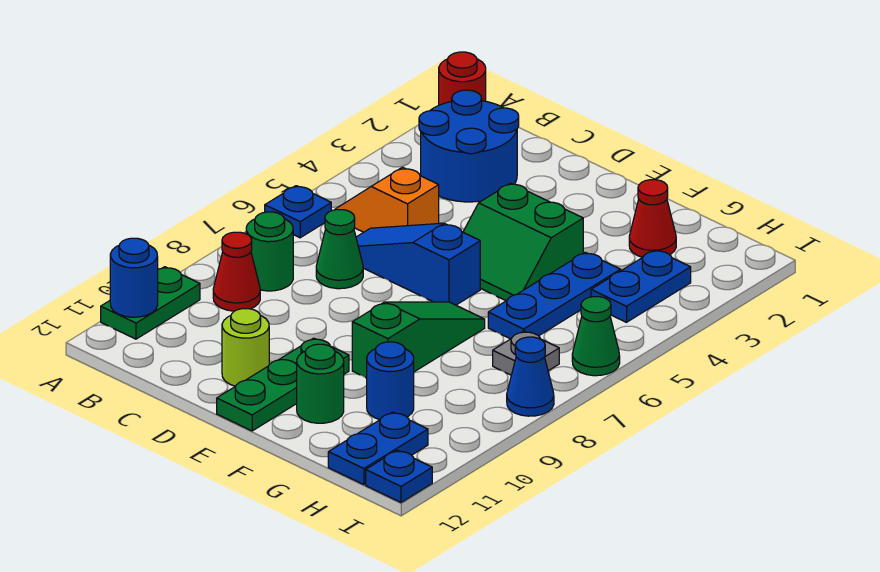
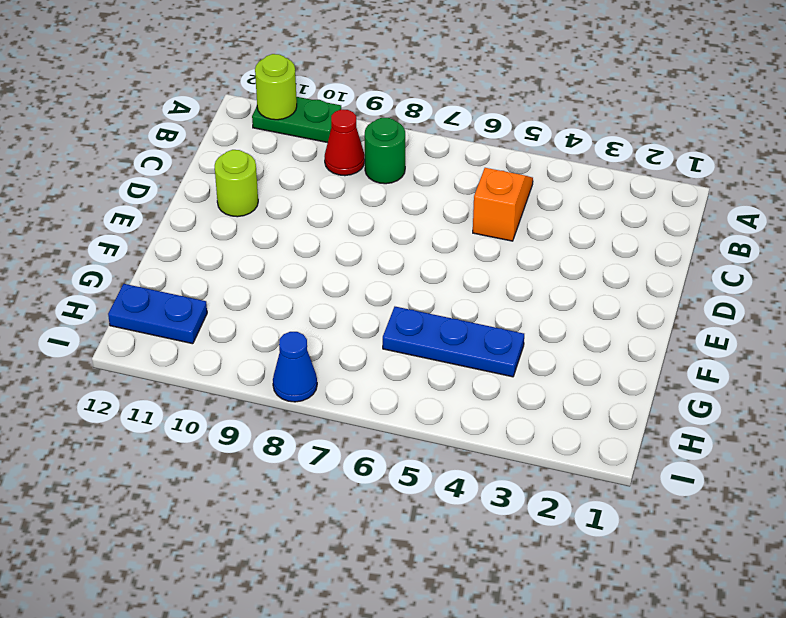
lime round brick A11 level 2 -> blue round brick A11 level 2
none -> red round brick A1 level 1
none -> blue plate A6 level 1
none -> blue round brick B2:C3 level 1

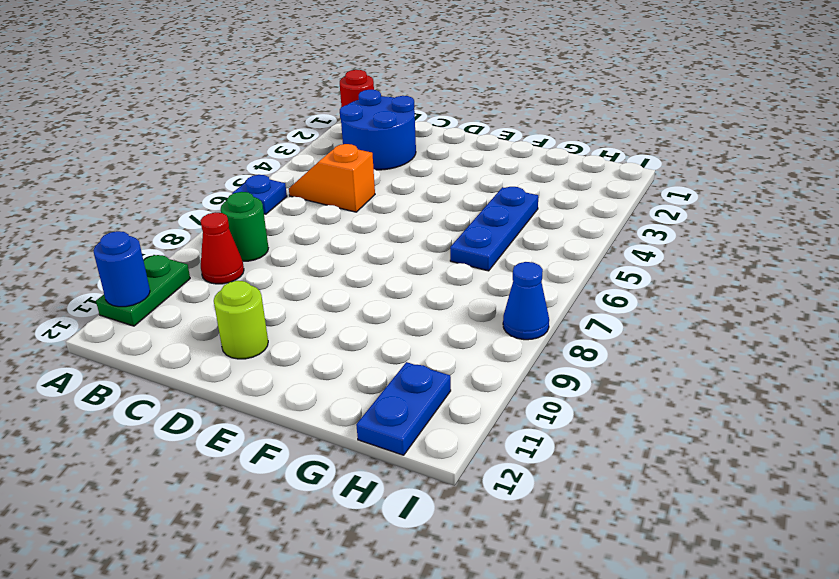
none -> blue slope C6:E6 level 1 top E
none -> green cone C7 level 1
none -> green slope E4:F5 level 1 top 4

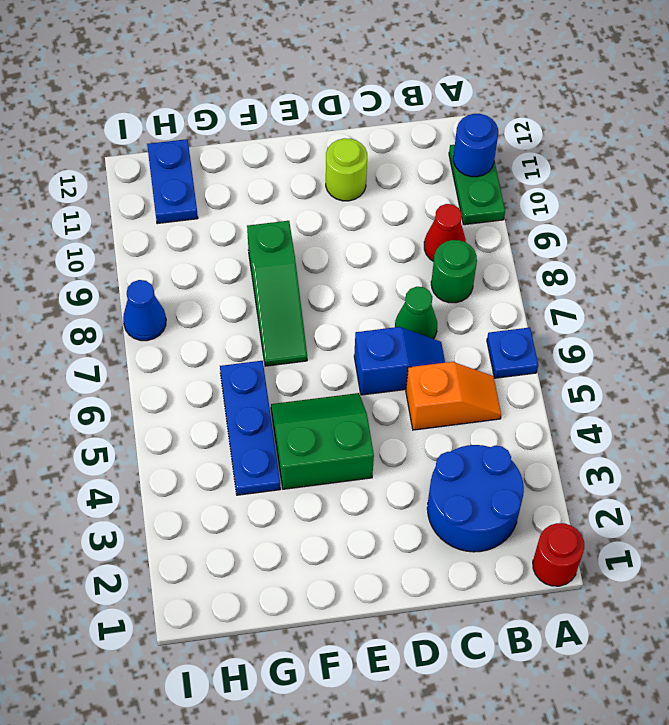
blue slope C6:D6 level 1 top D -> blue slope C6:E6 level 1 top E
none -> green plate E10:E12 level 1
none -> green round brick F11 level 1
none -> red cone G2 level 1

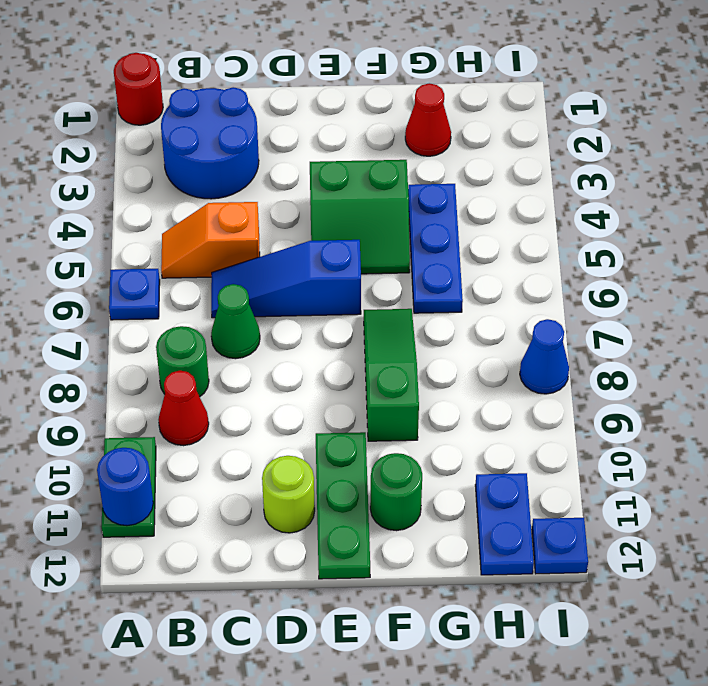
none -> blue round brick G10 level 1
none -> blue plate H3:H4 level 1
none -> grey plate H7 level 1

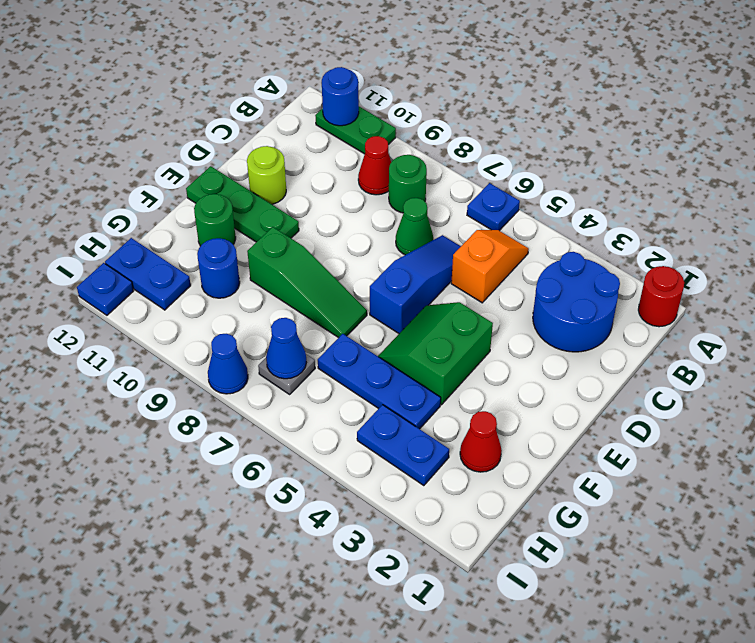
blue cone H7 level 2 -> none
none -> green cone I6 level 1

